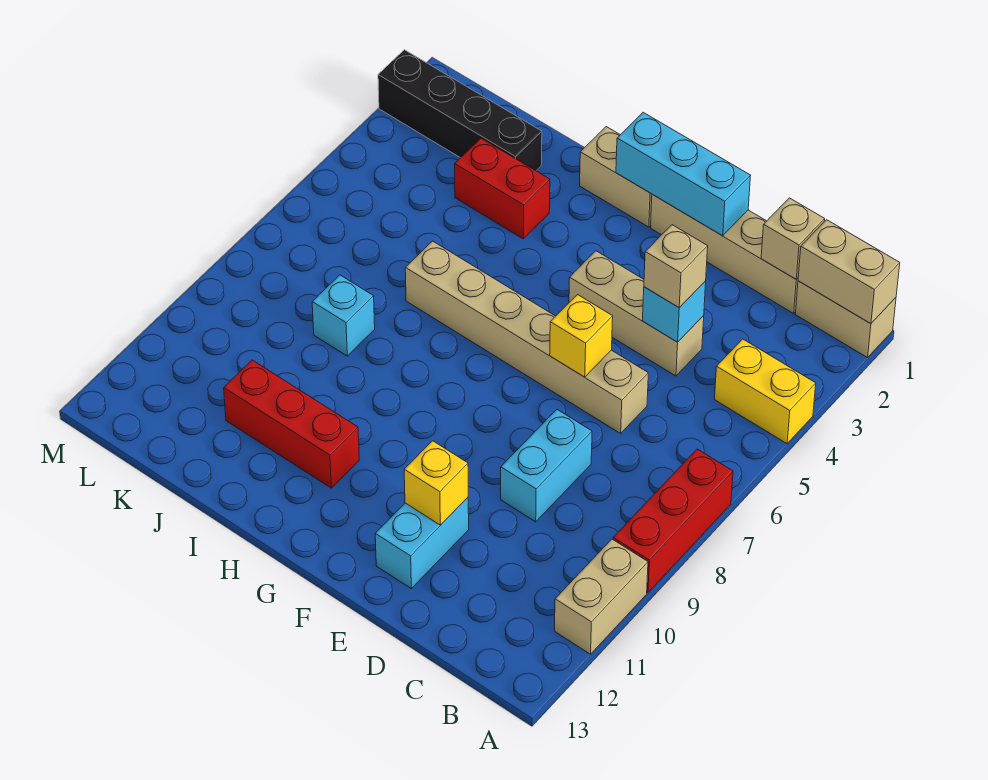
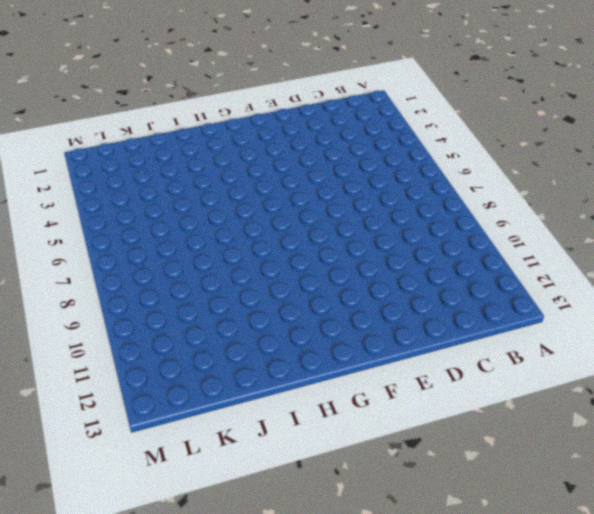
none -> tan brick A1:B1 level 1
none -> yellow brick A4:B4 level 1
none -> red brick A7:A9 level 1

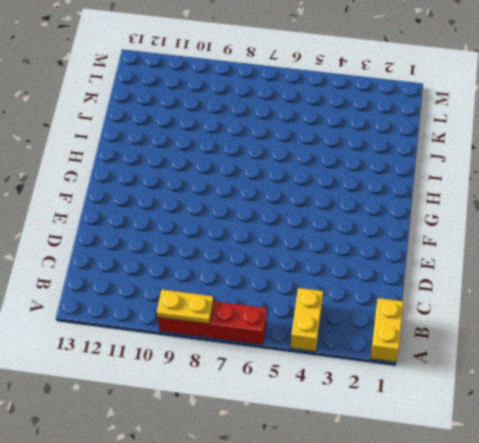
yellow brick A1:B1 level 1 -> tan brick A1:B1 level 1
red brick A6:A9 level 1 -> red brick A7:A9 level 1
yellow plate A8:A9 level 2 -> none
none -> tan brick A10:A11 level 1
none -> tan brick C1:F1 level 1
none -> tan brick D4:F4 level 1

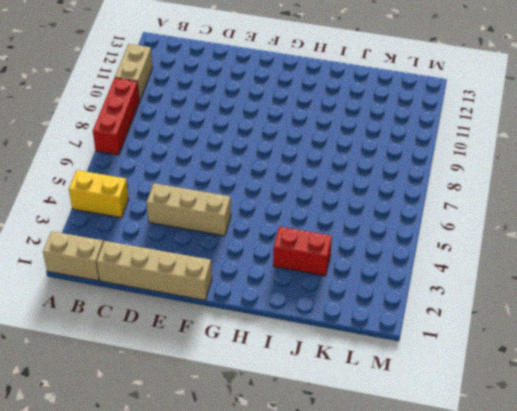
none -> tan brick D6:I6 level 1
none -> cyan brick D8:D9 level 1
none -> cyan brick E11:E12 level 1

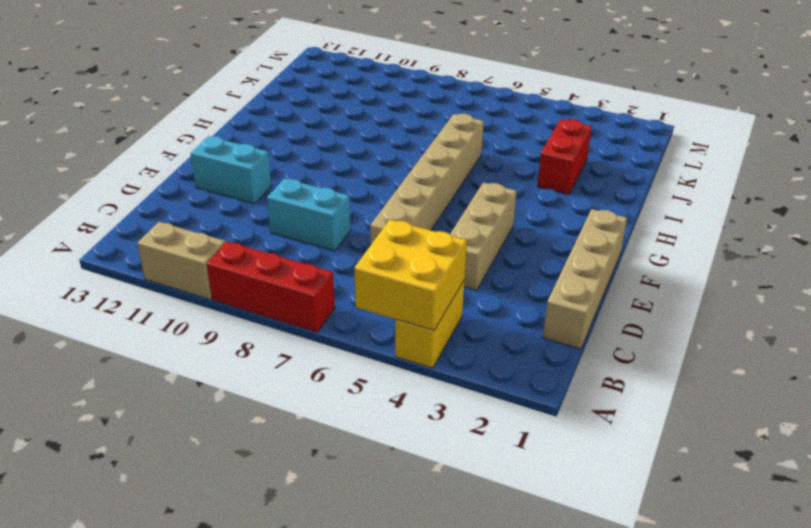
yellow brick A4:B5 level 2 -> none
none -> tan brick A1:B1 level 1
none -> tan brick G1:H1 level 1
none -> red brick H11:J11 level 1

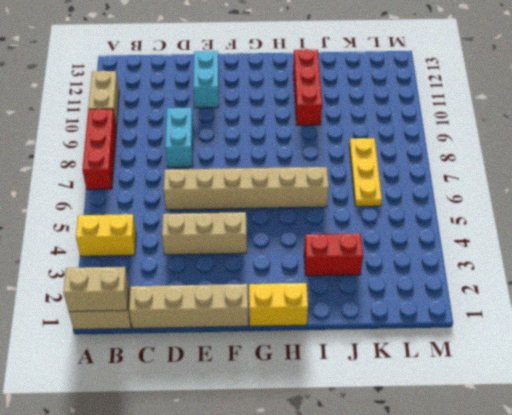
yellow brick G1:H1 level 1 -> tan brick G1:H1 level 1
red brick I10:I12 level 1 -> red brick H11:J11 level 1
yellow plate K6:K8 level 1 -> none
none -> black brick J2:M2 level 1
none -> cyan brick J8 level 1
none -> tan brick C1 level 2

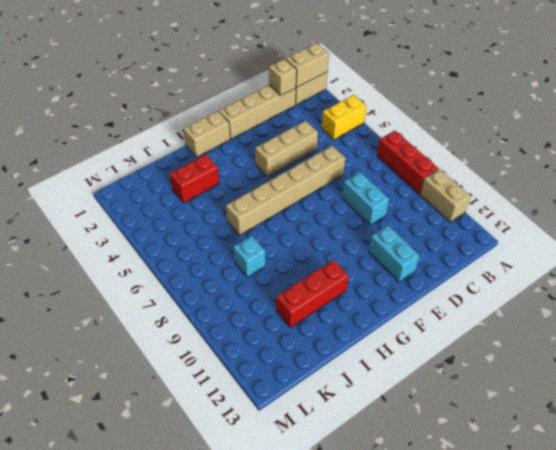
none -> black brick J2:M2 level 1
none -> cyan brick D4 level 2
none -> cyan brick E1:G1 level 2

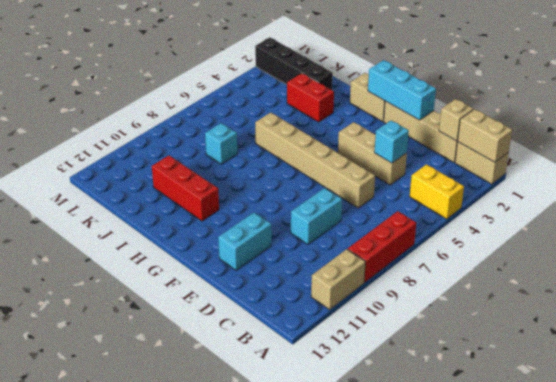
none -> yellow brick E6 level 2
none -> yellow brick E11 level 2
none -> tan brick D4 level 3

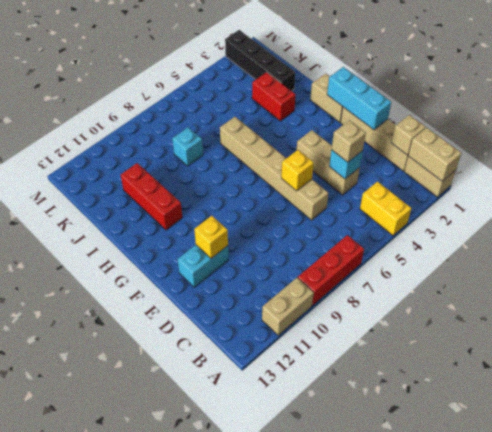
none -> cyan brick D8:D9 level 1

